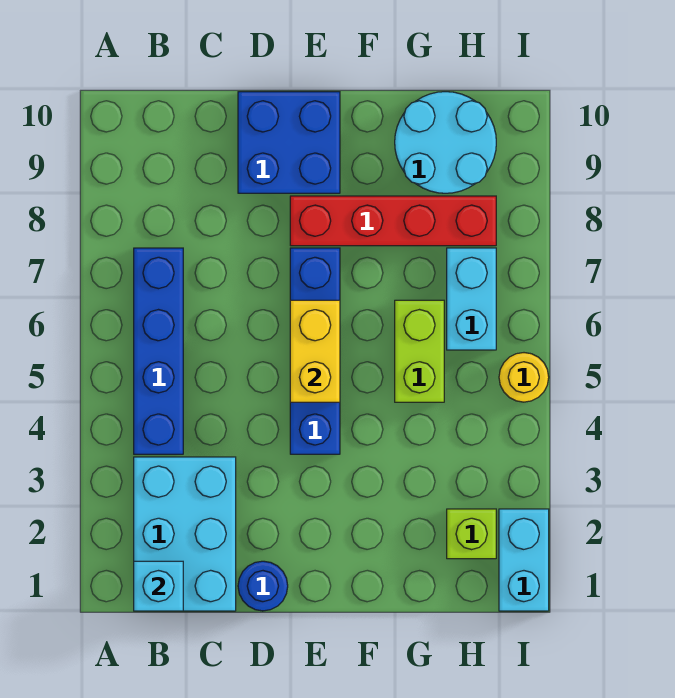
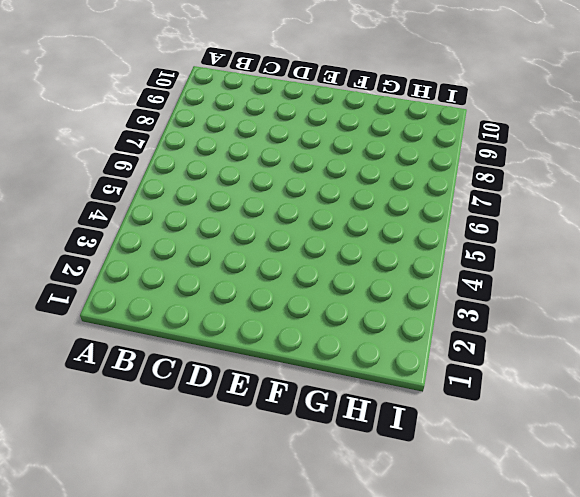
none -> cyan brick B1:C3 level 1
none -> blue brick B4:B7 level 1
none -> blue round brick D1 level 1

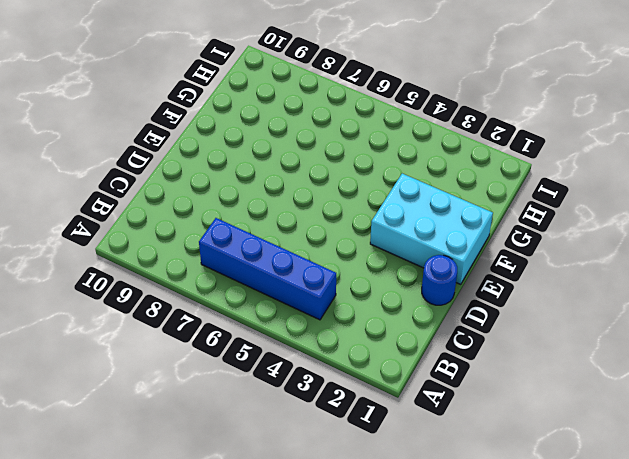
cyan brick E1:F3 level 1 -> cyan brick B1:C3 level 1
none -> blue brick D9:E10 level 1
none -> blue brick E4:E7 level 1
none -> red brick E8:H8 level 1

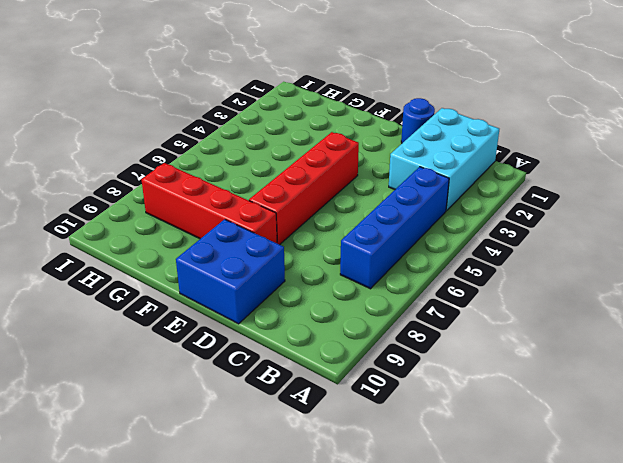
red brick E4:E7 level 1 -> blue brick E4:E7 level 1
none -> lime brick G5:G6 level 1
none -> cyan round brick G9:H10 level 1
none -> lime brick H2 level 1

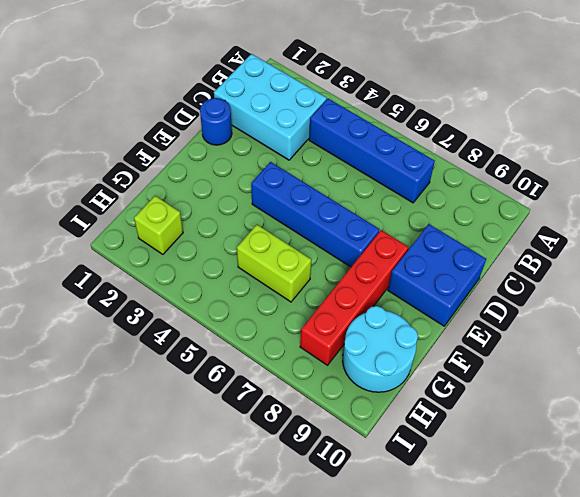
none -> cyan brick H6:H7 level 1
none -> cyan brick I1:I2 level 1
none -> yellow round brick I5 level 1

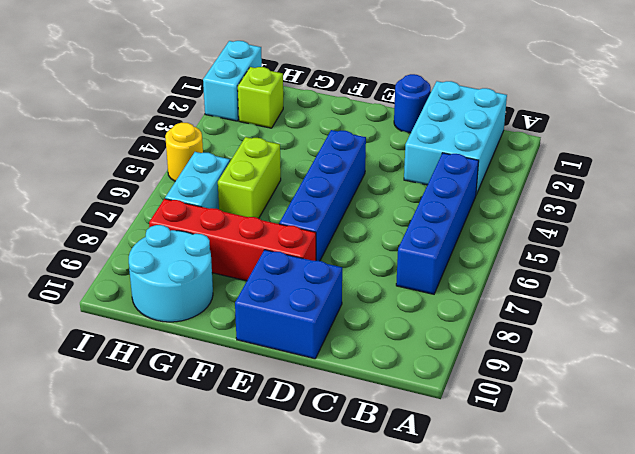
none -> cyan brick B1 level 2
none -> yellow brick E5:E6 level 2

